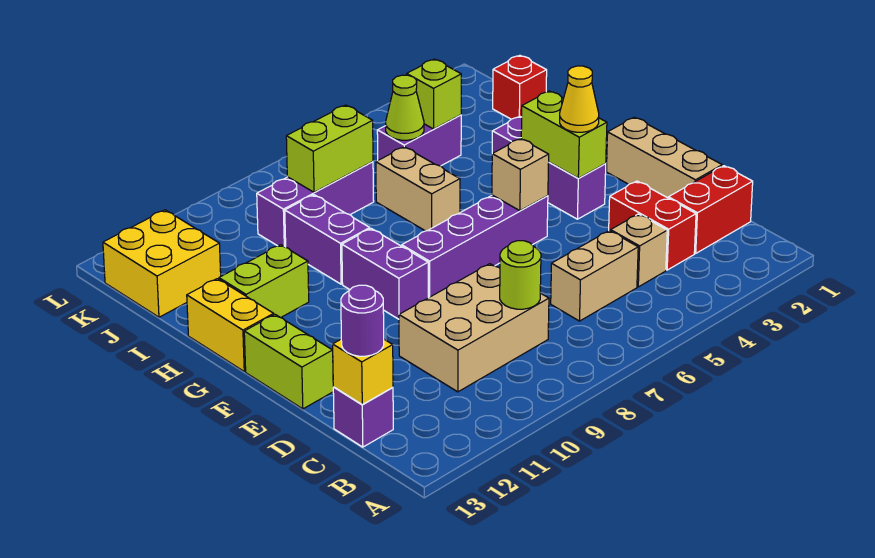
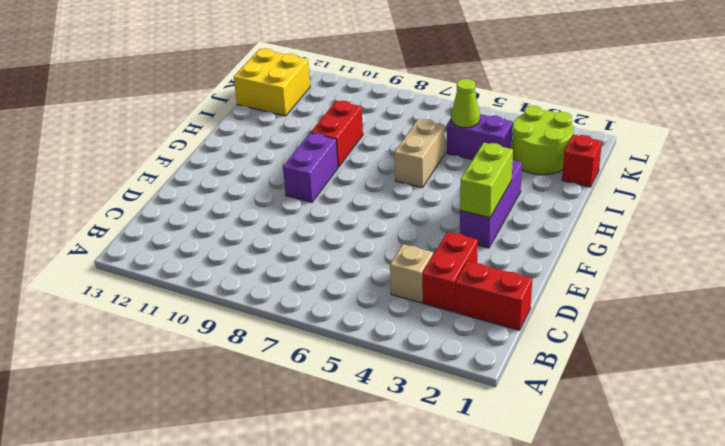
red brick H9:I9 level 1 -> purple brick H9:I9 level 1
lime round brick J2:K3 level 1 -> none
none -> tan brick C5:C6 level 1
none -> tan brick C8:D10 level 1
none -> purple brick C13 level 1

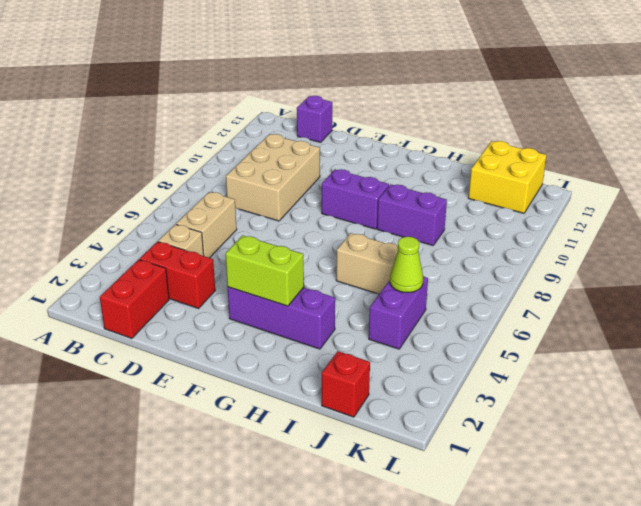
none -> tan brick D1:F1 level 1
none -> lime brick E13:F13 level 1
none -> purple brick F5:F8 level 1

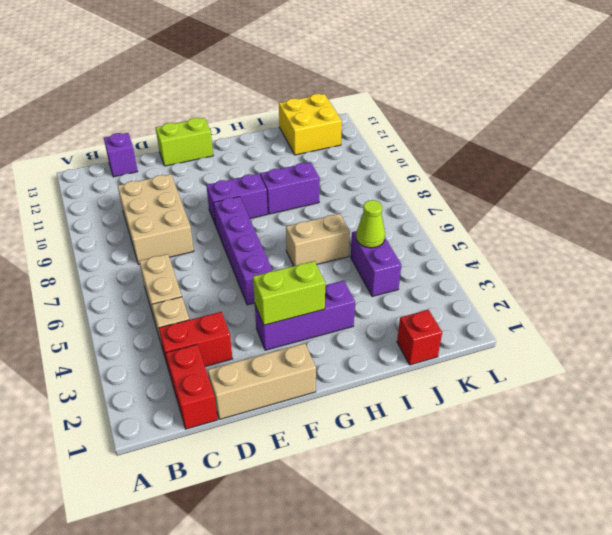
none -> yellow brick G13:H13 level 1
none -> lime brick H11:H12 level 1
none -> purple brick J7:J9 level 1

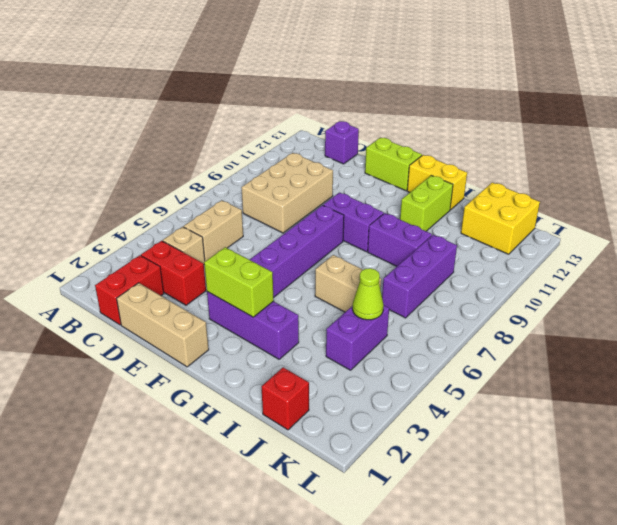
none -> lime round brick C8 level 2
none -> yellow brick C13 level 2
none -> tan brick F5 level 2

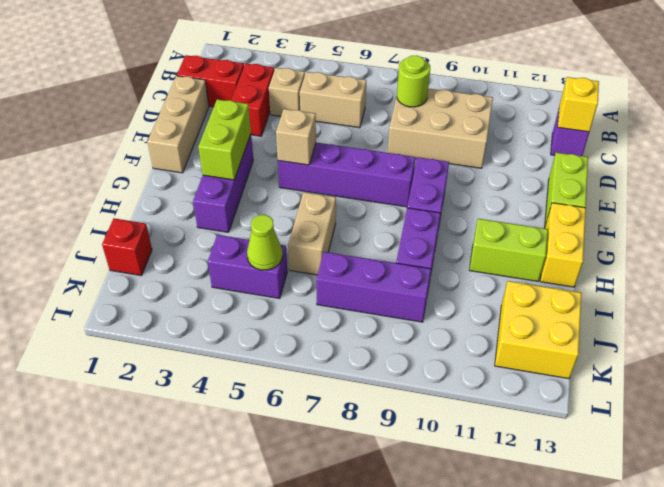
none -> lime brick J4 level 2
none -> lime brick J7:J8 level 2
none -> purple round brick C13 level 3

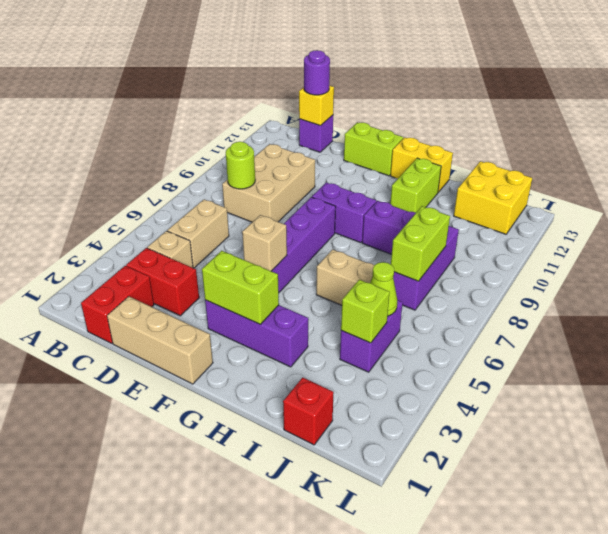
none -> yellow cone F3 level 3

